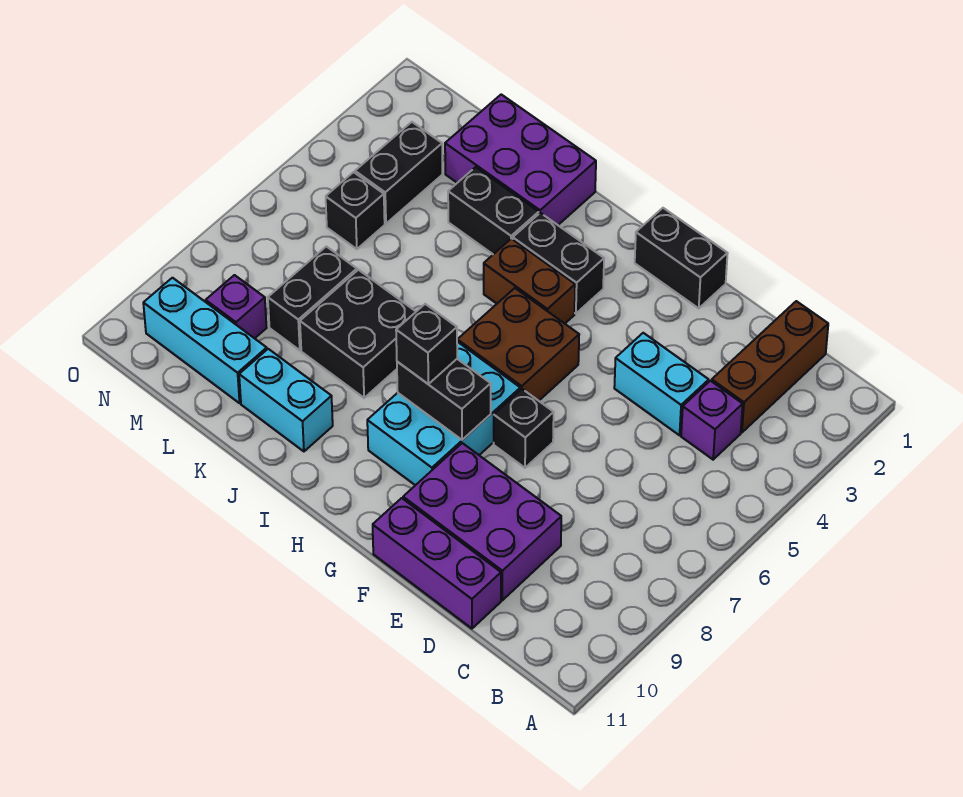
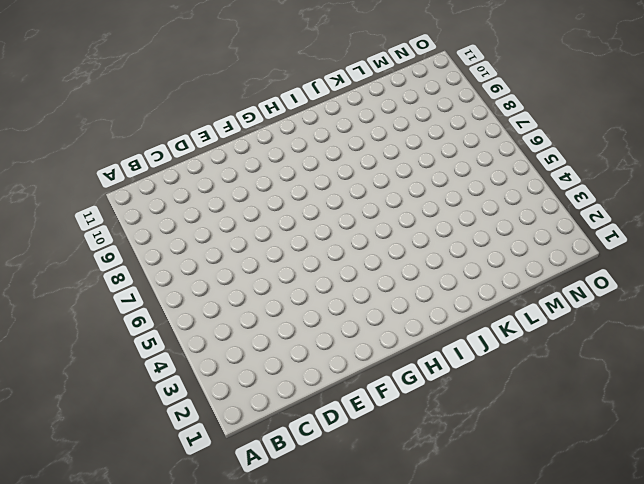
none -> brown brick C1:C3 level 1
none -> purple brick C4 level 1
none -> cyan brick D4:E4 level 1

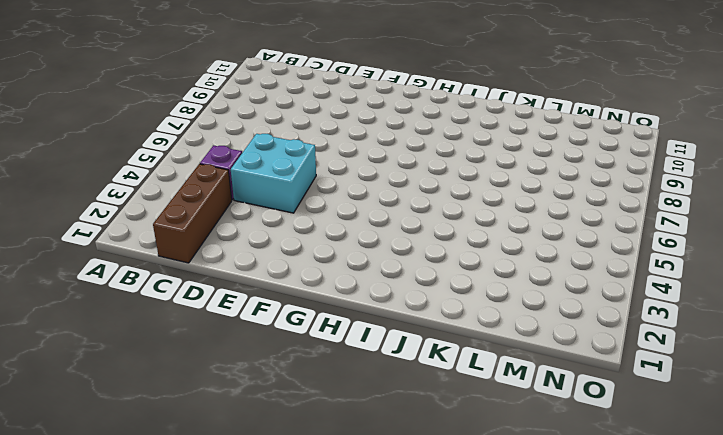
cyan brick D4:E5 level 1 -> cyan brick D4:E4 level 1
none -> purple brick D9:F10 level 1
none -> purple brick D11:F11 level 1
none -> black brick F1:G1 level 1

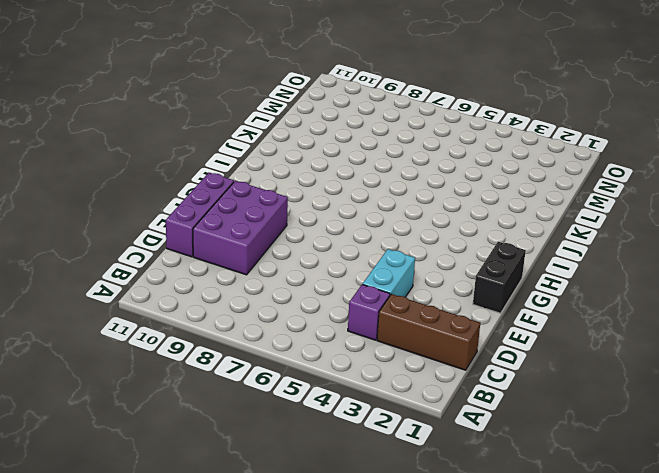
none -> black brick F7 level 1
none -> brown brick G5:H6 level 1
none -> cyan brick G7:H9 level 1

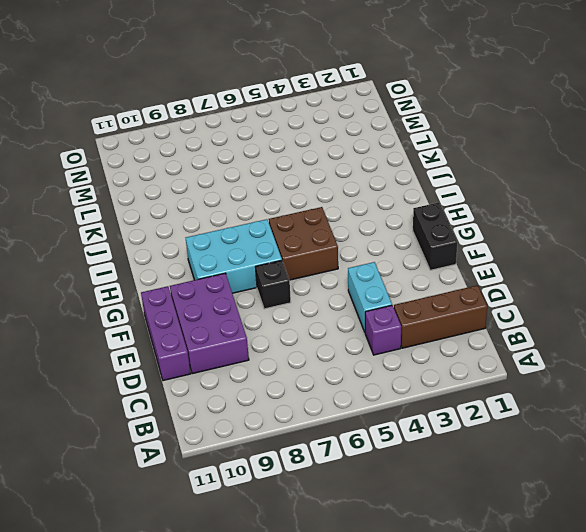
none -> black brick H3:I3 level 1
none -> brown brick H4:I4 level 1
none -> purple brick J1:L2 level 1

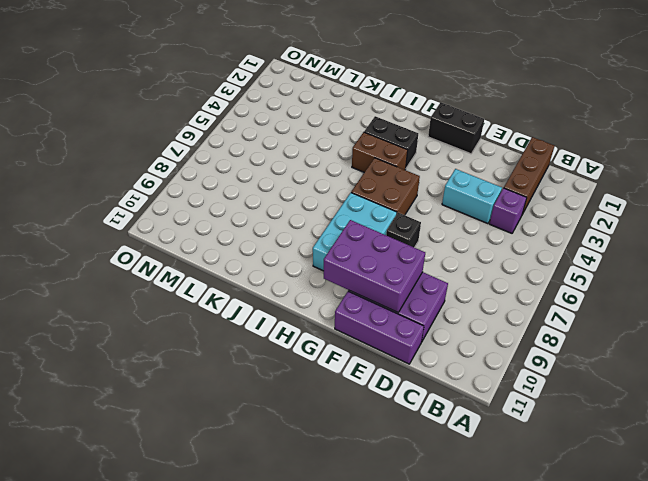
purple brick E9:G10 level 2 -> purple brick J1:L2 level 1
none -> black brick J3:K3 level 1
none -> black brick J7:K8 level 1
none -> cyan brick J10:K10 level 1

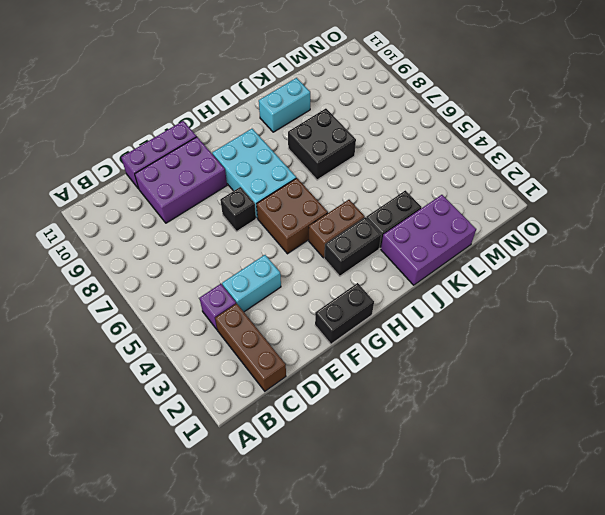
none -> black brick L7:L8 level 1
none -> cyan brick L10:N10 level 1
none -> black brick M3:M4 level 1

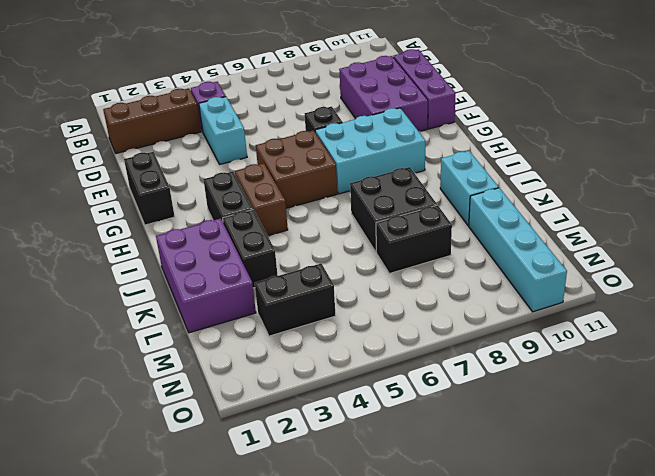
cyan brick L10:O10 level 1 -> cyan brick L10:N10 level 1
none -> black brick M5 level 1
none -> purple brick M9 level 1
none -> black brick G8:H8 level 2

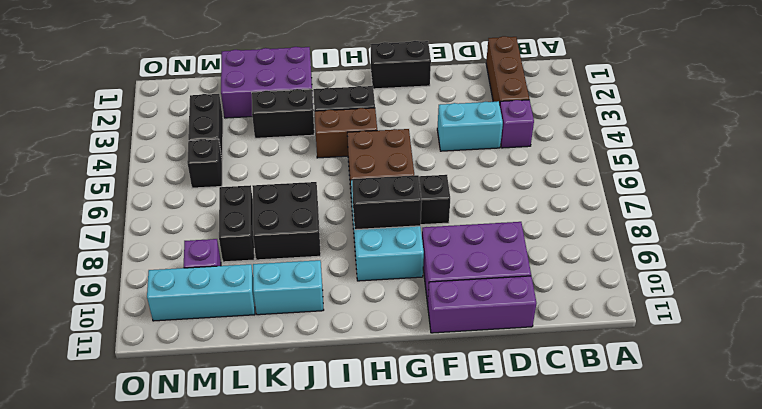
none -> black brick H8 level 3

